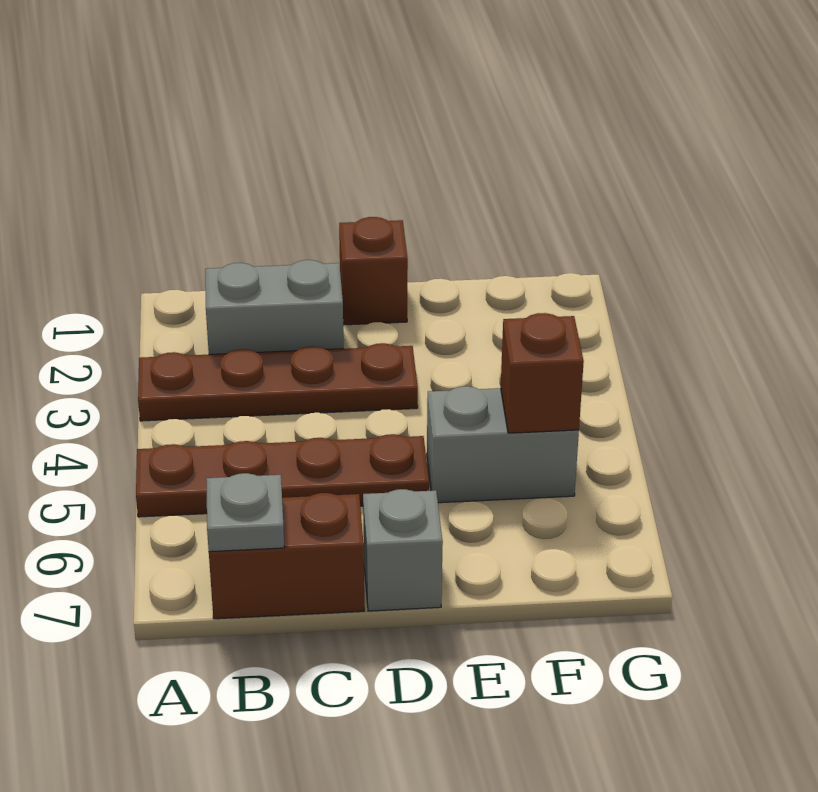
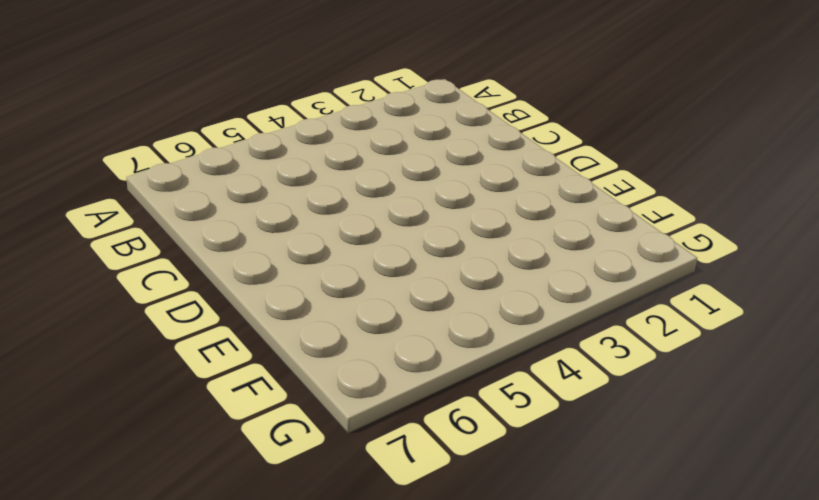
none -> brown plate A3:D3 level 1
none -> brown plate A5:D5 level 1

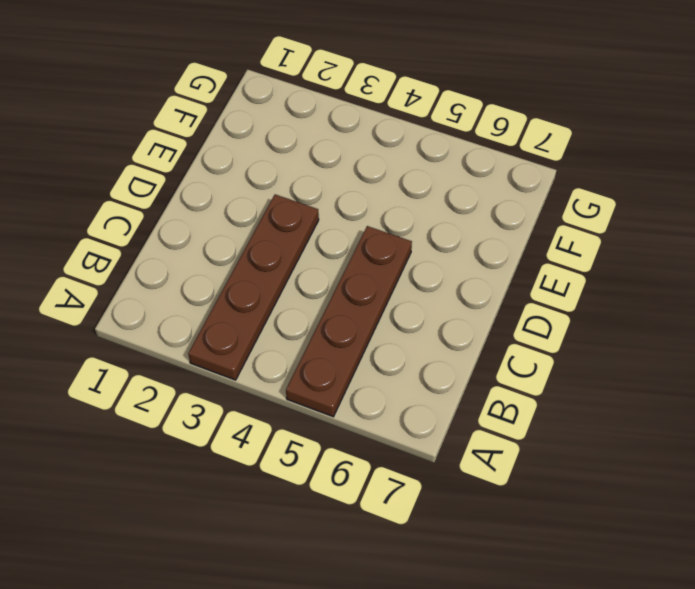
none -> grey brick B2:C2 level 1
none -> brown brick B7:C7 level 1

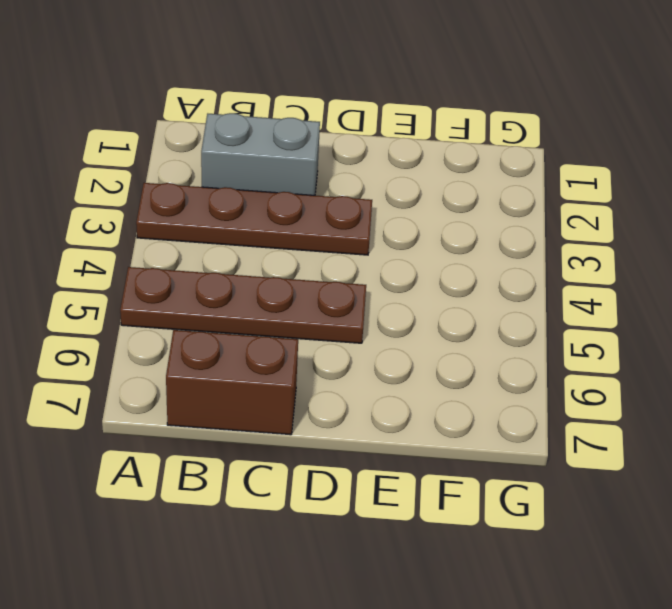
none -> brown brick D1 level 1
none -> grey brick D7 level 1

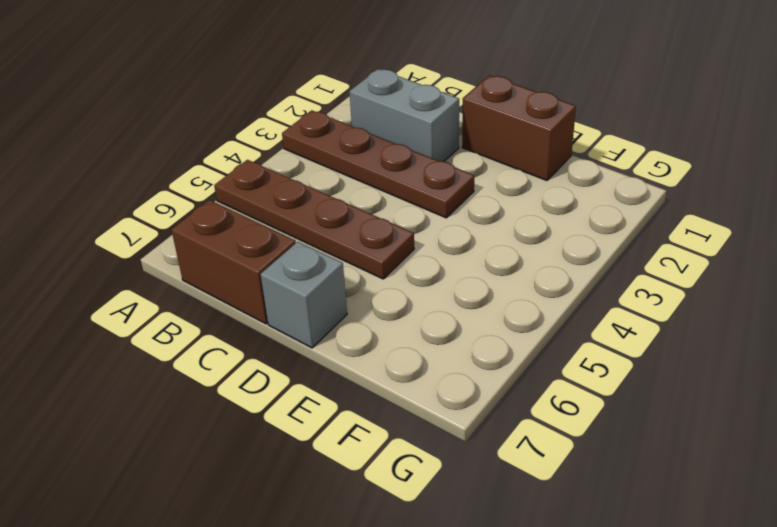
brown brick D1:E1 level 1 -> brown brick D1 level 1
none -> grey brick E5:F5 level 1
none -> grey plate B7 level 2

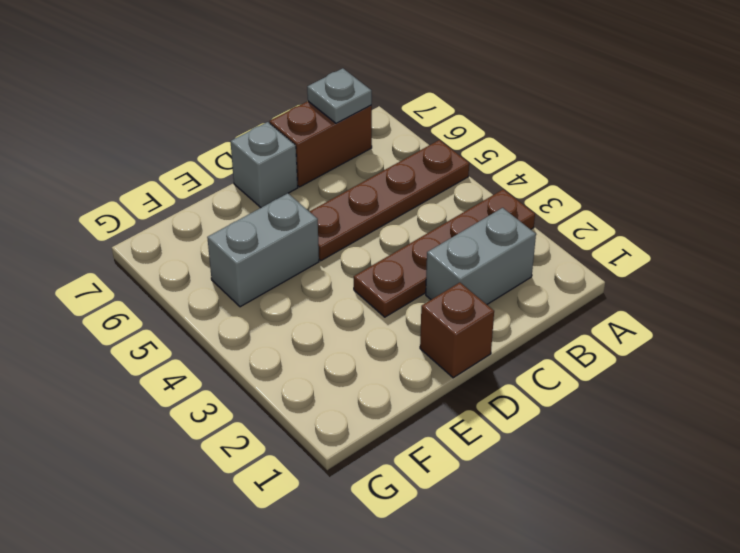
none -> brown brick F5 level 2

